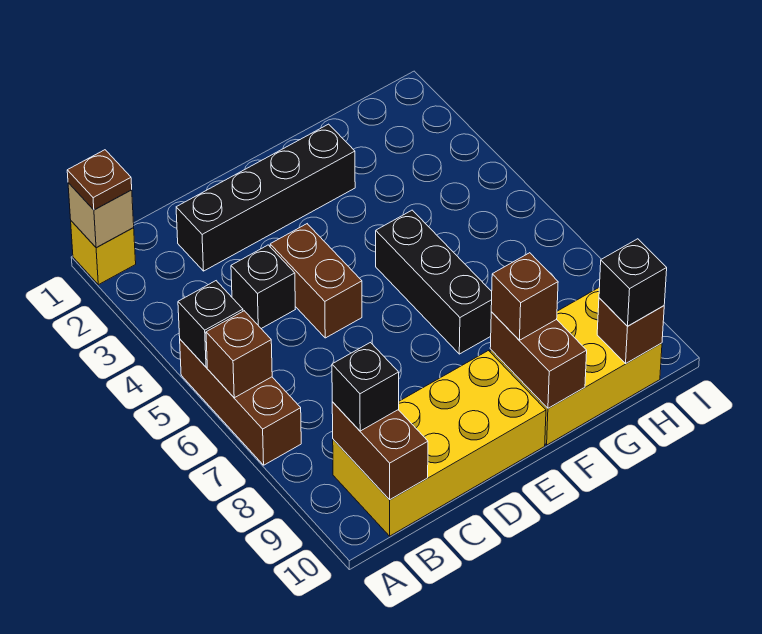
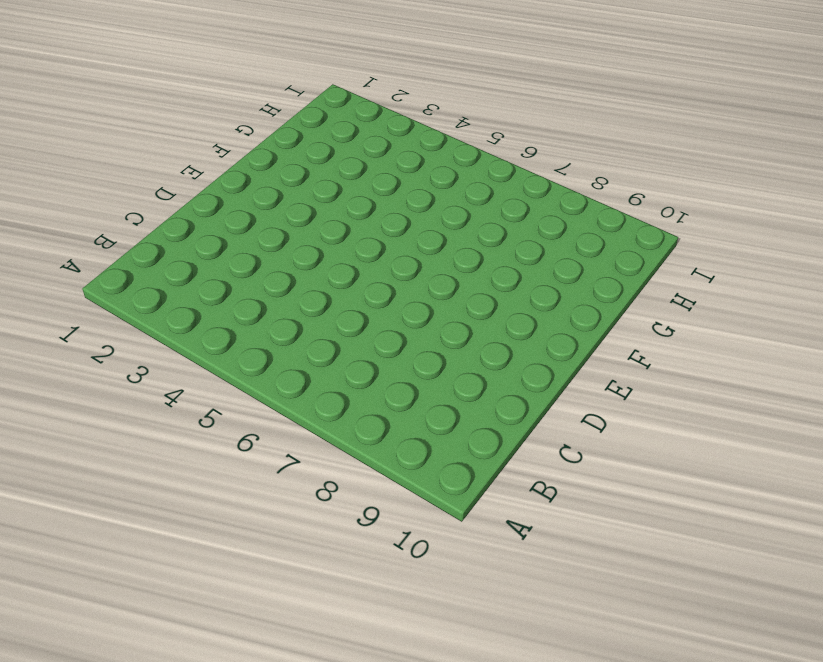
none -> yellow brick A1 level 1
none -> brown brick A5:A7 level 1
none -> yellow brick B9:E10 level 1

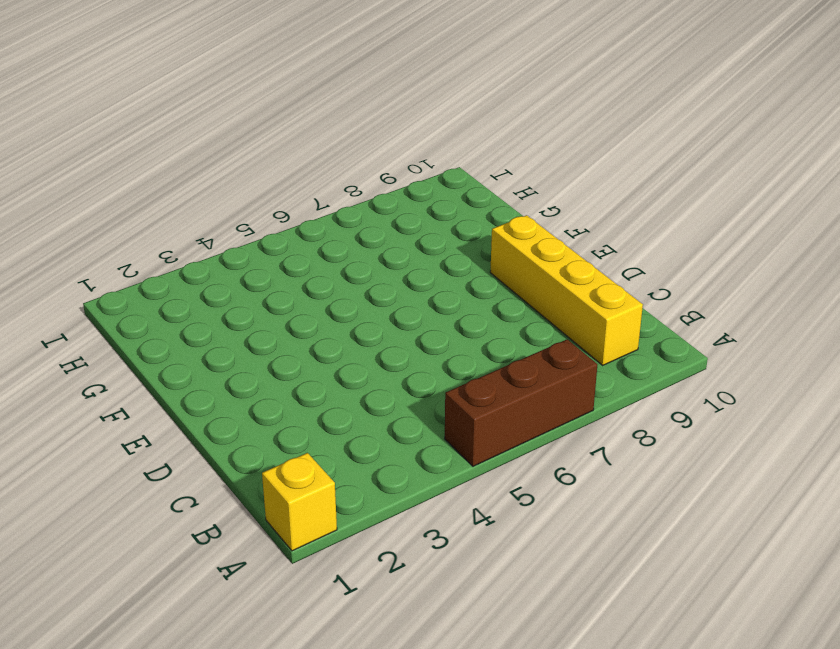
yellow brick B9:E9 level 1 -> yellow brick B9:E10 level 1
none -> black brick C2:F2 level 1
none -> black brick C4 level 1
none -> brown brick D4:D5 level 1

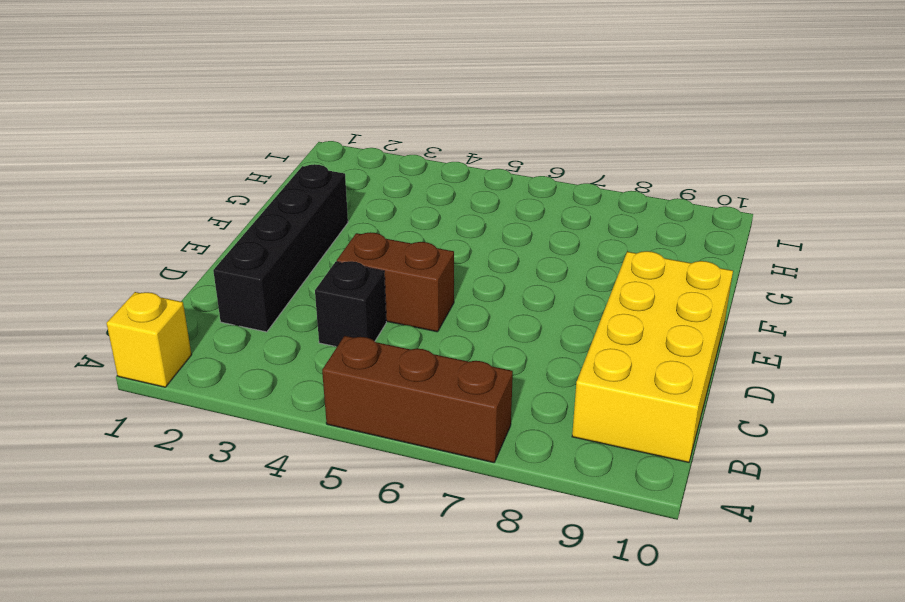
none -> black brick F5:F7 level 1
none -> yellow brick F9:H10 level 1
none -> tan brick A1 level 2

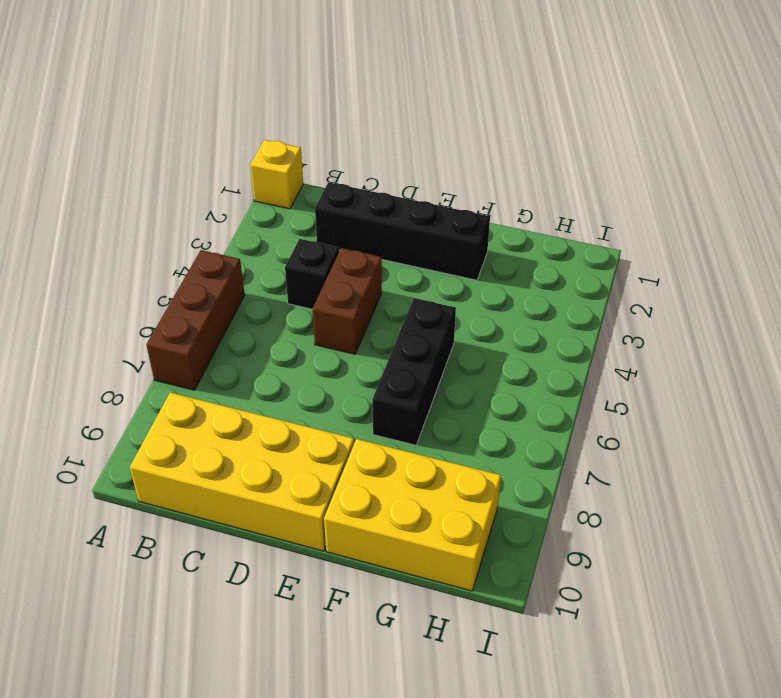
none -> tan brick A1 level 2
none -> black brick A5 level 2
none -> brown brick A6 level 2

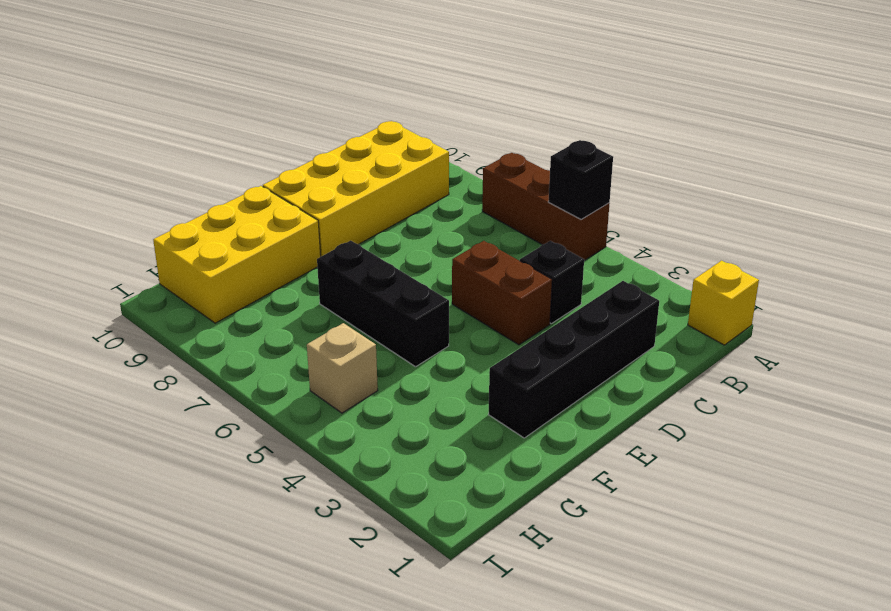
tan brick H5 level 1 -> tan brick A1 level 2
none -> brown brick A6 level 2
none -> brown brick B9:B10 level 2
none -> brown brick F9:F10 level 2

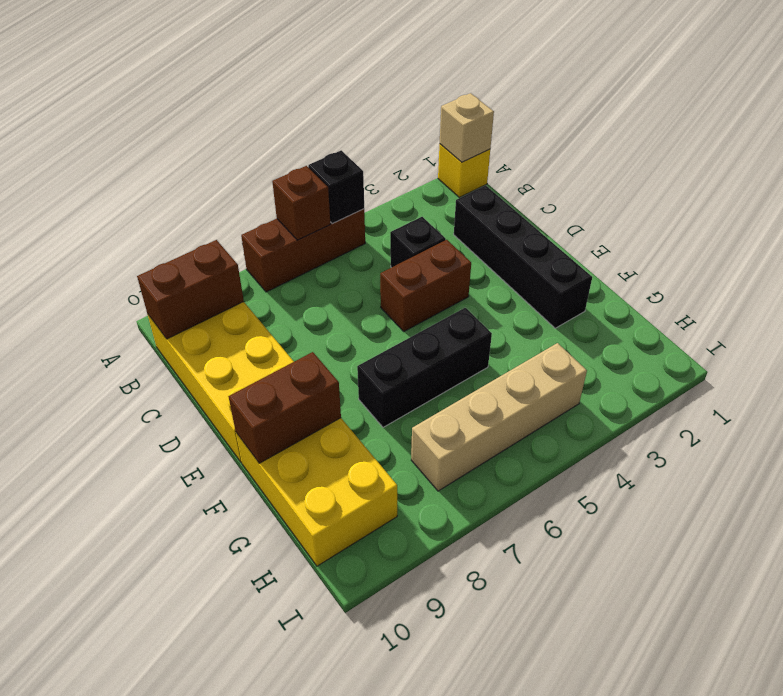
tan brick H4:H7 level 1 -> none
none -> brown brick H10 level 2
none -> brown plate A1 level 3
none -> black brick B9 level 3

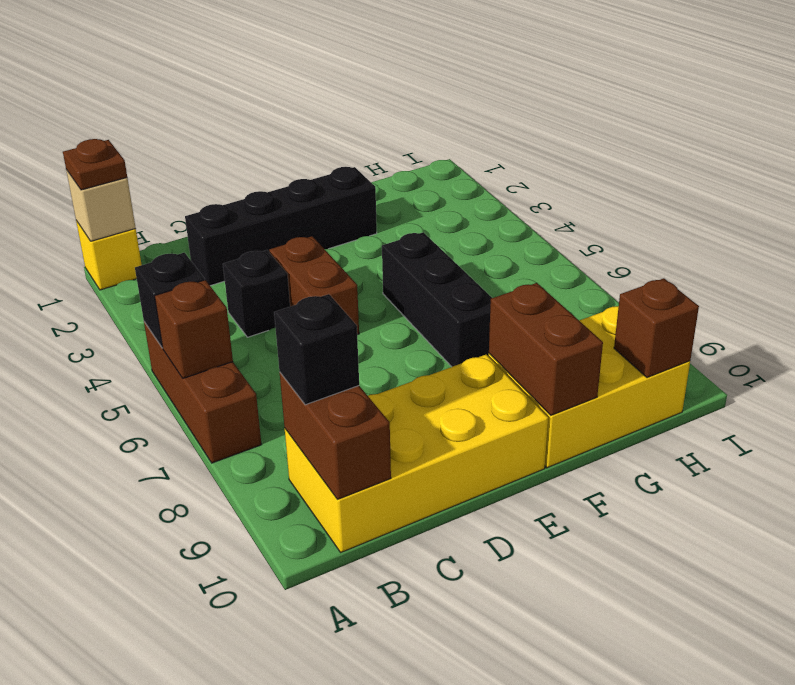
none -> brown brick F9 level 3
none -> black brick H10 level 3

